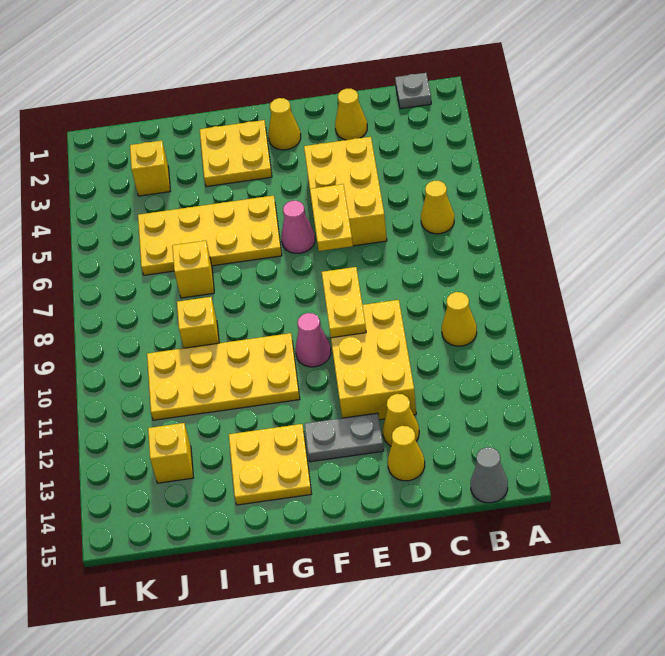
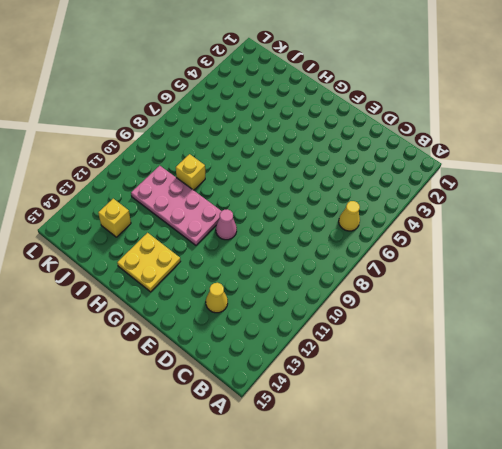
pink plate G10:J11 level 1 -> yellow plate G10:J11 level 1
none -> grey plate B1 level 1
none -> yellow cone B10 level 1
none -> grey cone B15 level 1

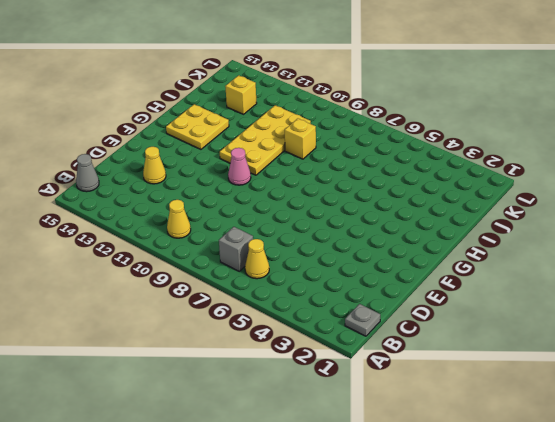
grey brick B7 level 1 -> none
none -> yellow cone D2 level 1
none -> yellow brick D4:E6 level 1
none -> yellow brick D10:E12 level 1

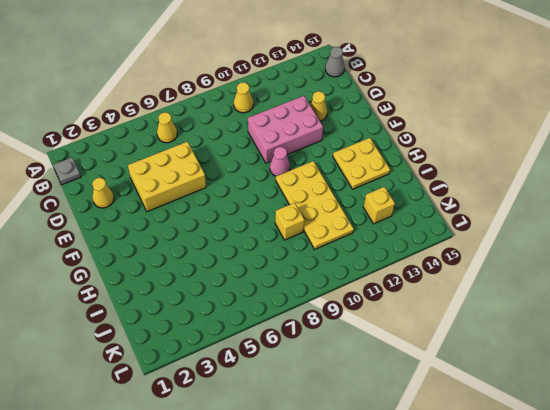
pink brick D10:E12 level 1 -> yellow brick D10:E12 level 1
none -> yellow cone D14 level 1
none -> grey plate E13:F13 level 1
none -> yellow cone F2 level 1

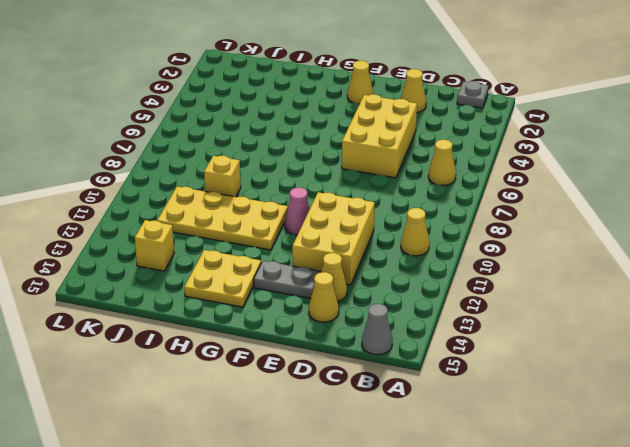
none -> pink cone F6 level 1
none -> yellow plate G2:H3 level 1
none -> yellow plate G5:J6 level 1

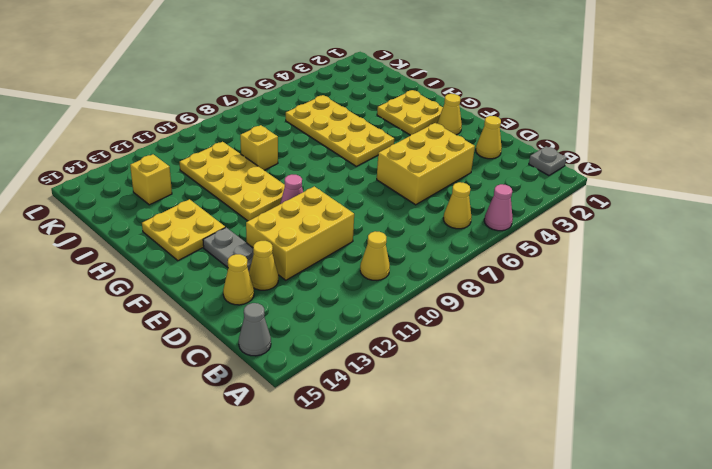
pink cone A5 level 1 -> pink cone F6 level 1
none -> yellow brick I7 level 1
none -> yellow brick J3 level 1
none -> yellow plate E6:E7 level 2

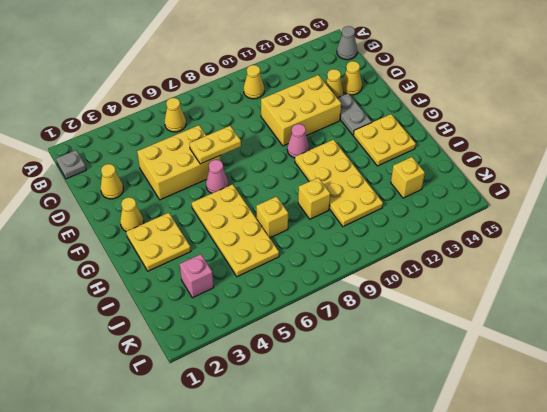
pink brick J3 level 1 -> yellow brick J3 level 1
none -> yellow plate E9:E10 level 2

